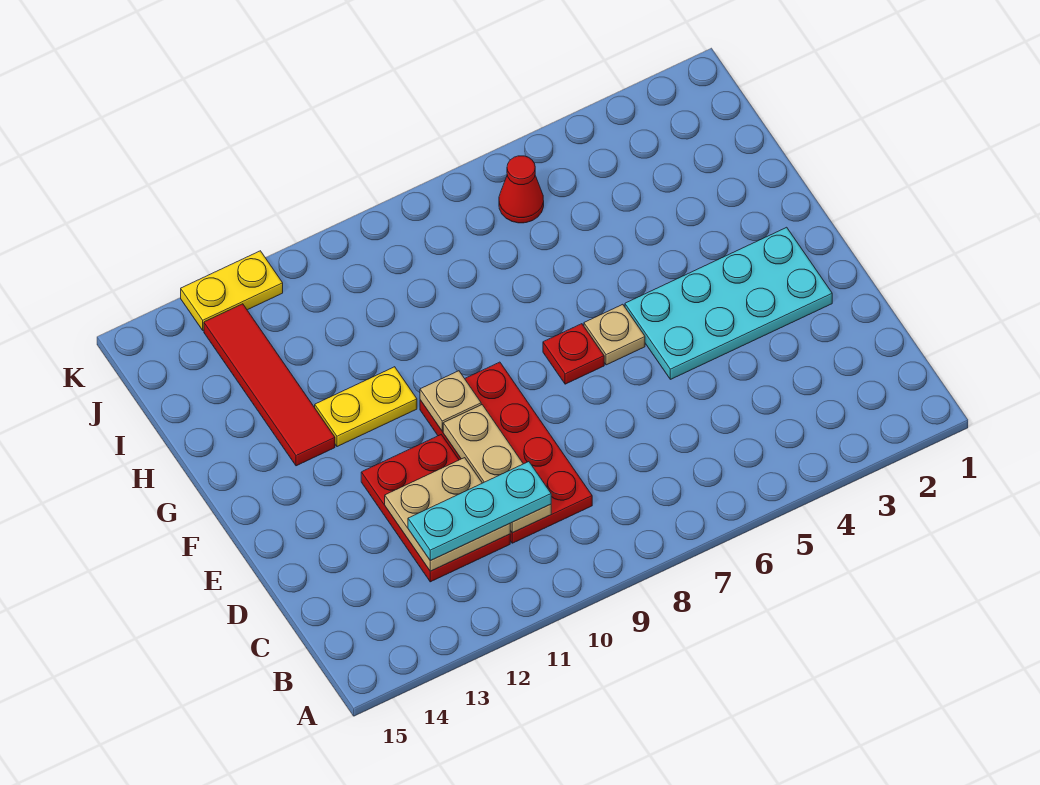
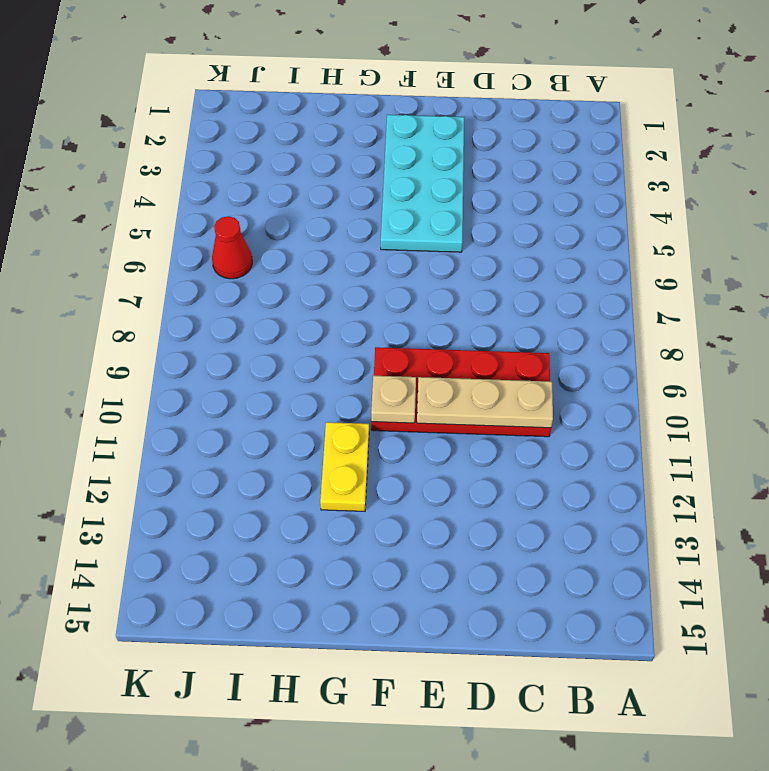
none -> red plate C11:E12 level 1
none -> tan plate F6 level 1
none -> red plate F7 level 1

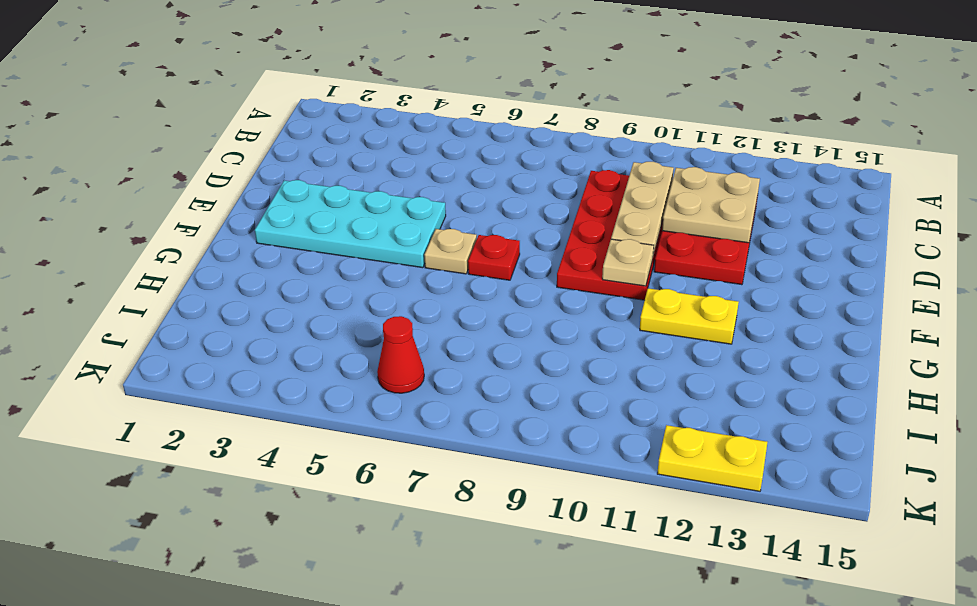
none -> red tile G13:J13 level 1
none -> cyan plate C10:C12 level 3

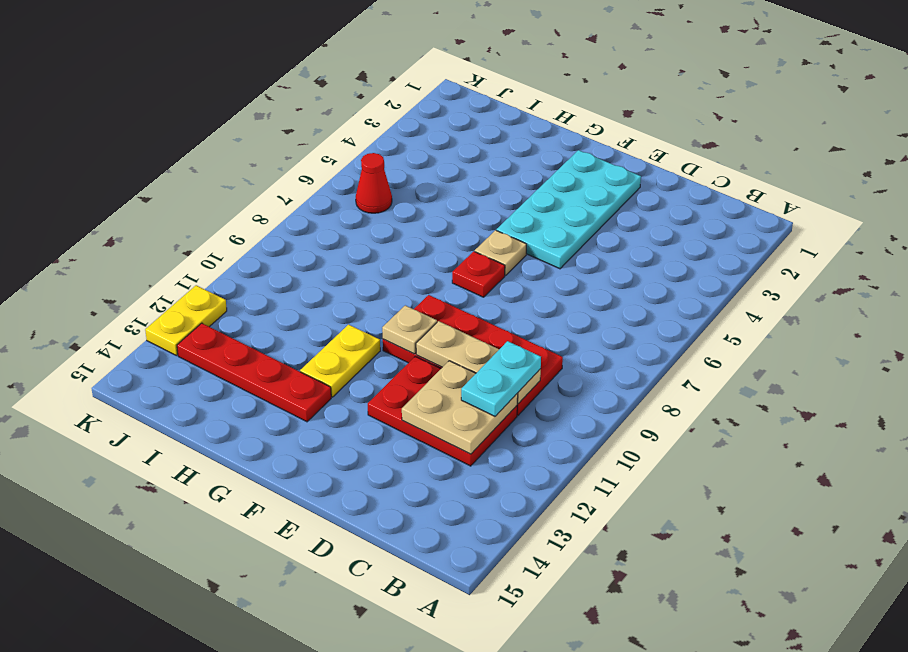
cyan plate C10:C11 level 3 -> cyan plate C10:C12 level 3
red plate G13:J13 level 1 -> red tile G13:J13 level 1

